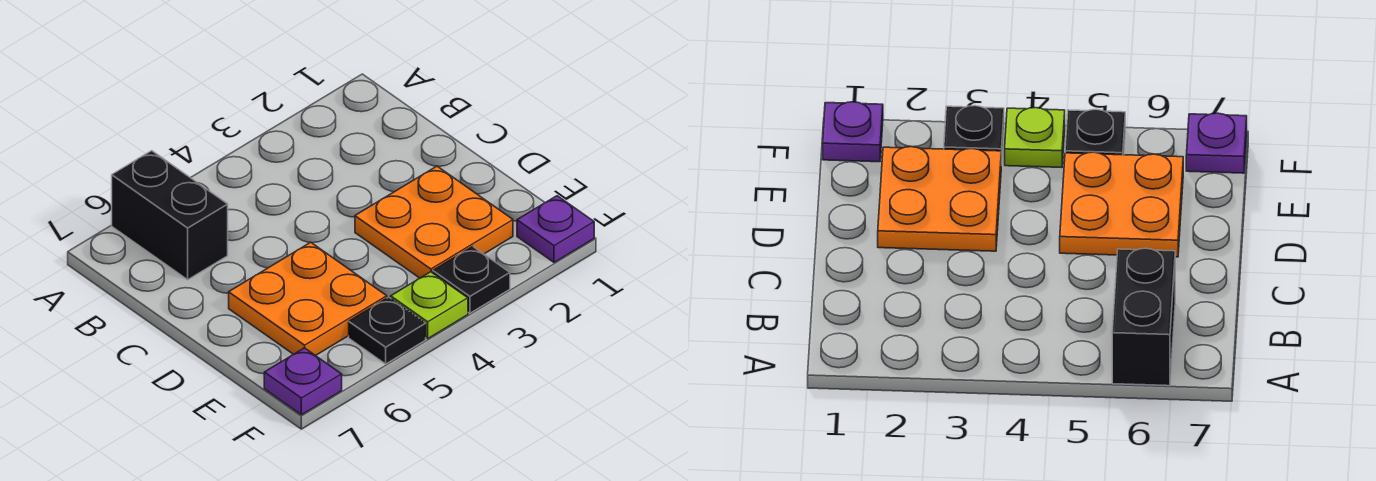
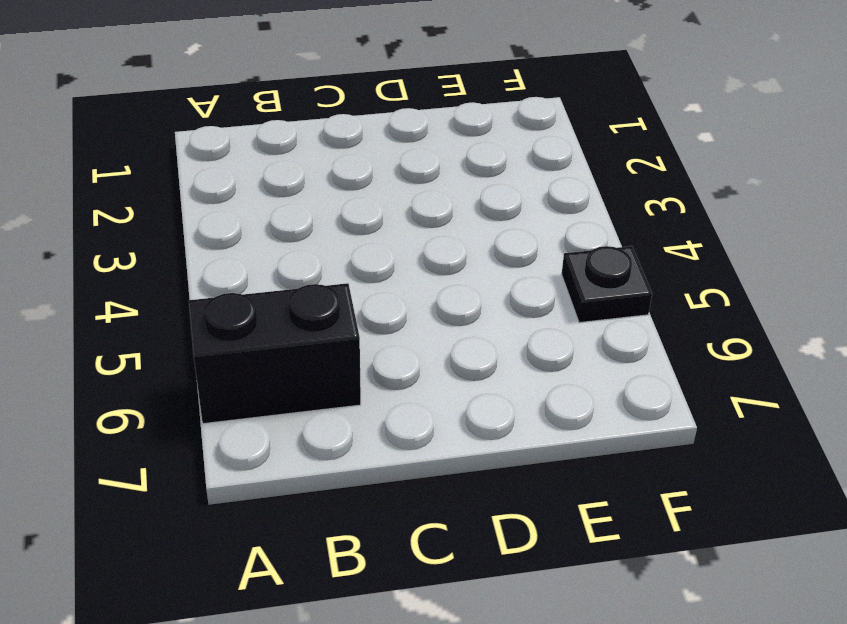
none -> orange plate D2:E3 level 1
none -> orange plate D5:E6 level 1

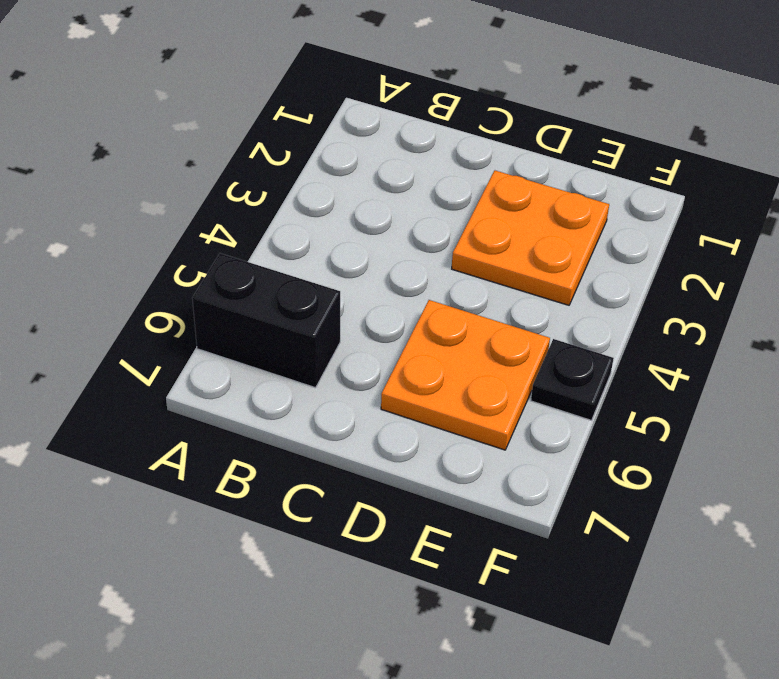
none -> purple plate F1 level 1
none -> black plate F3 level 1

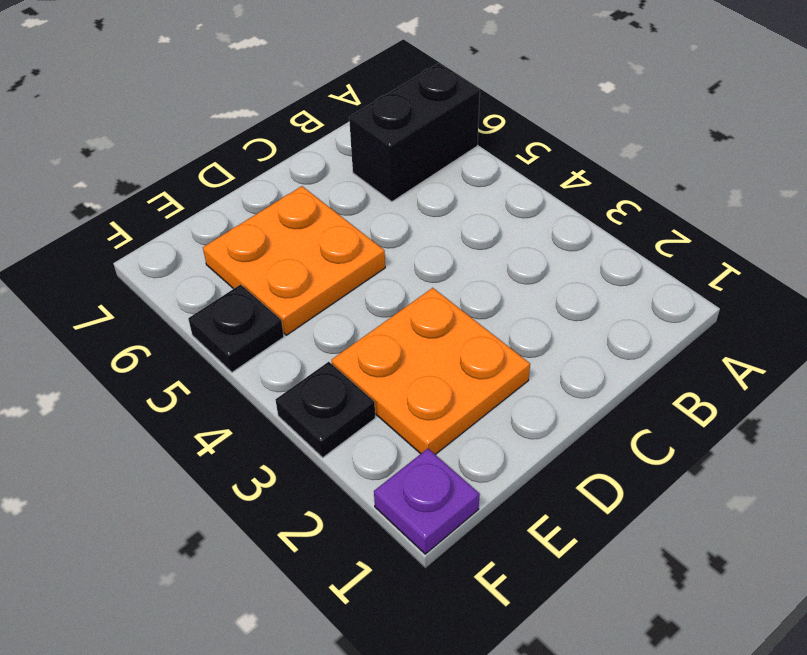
none -> lime plate F4 level 1
none -> purple plate F7 level 1

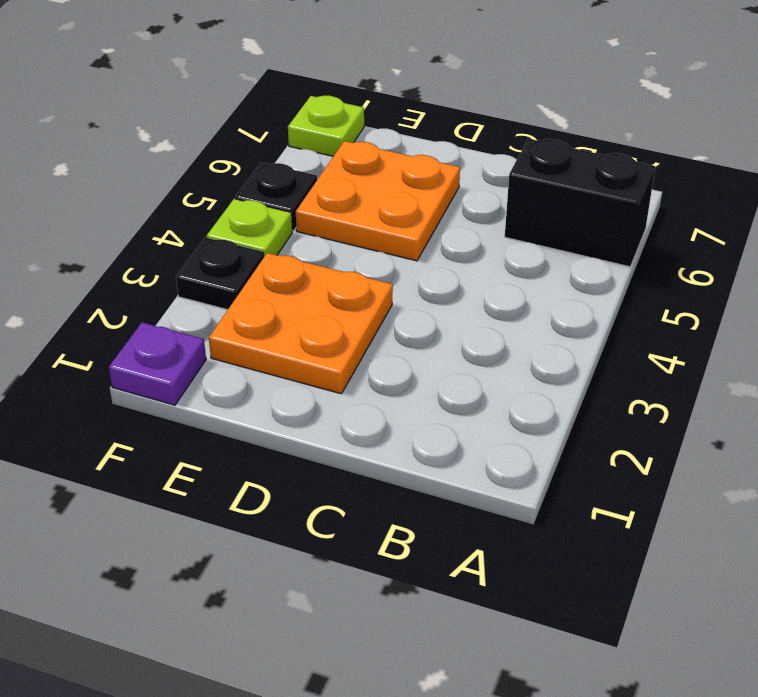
lime plate F7 level 1 -> purple plate F7 level 1

